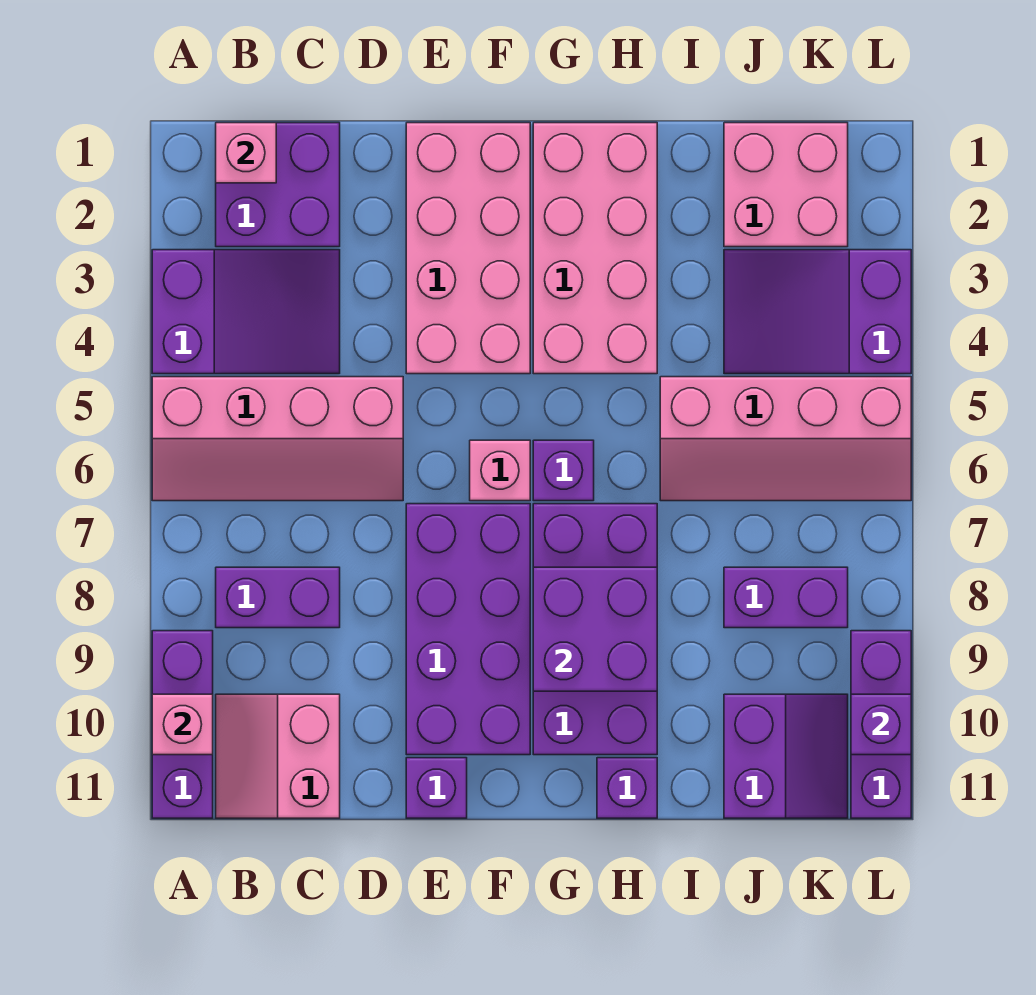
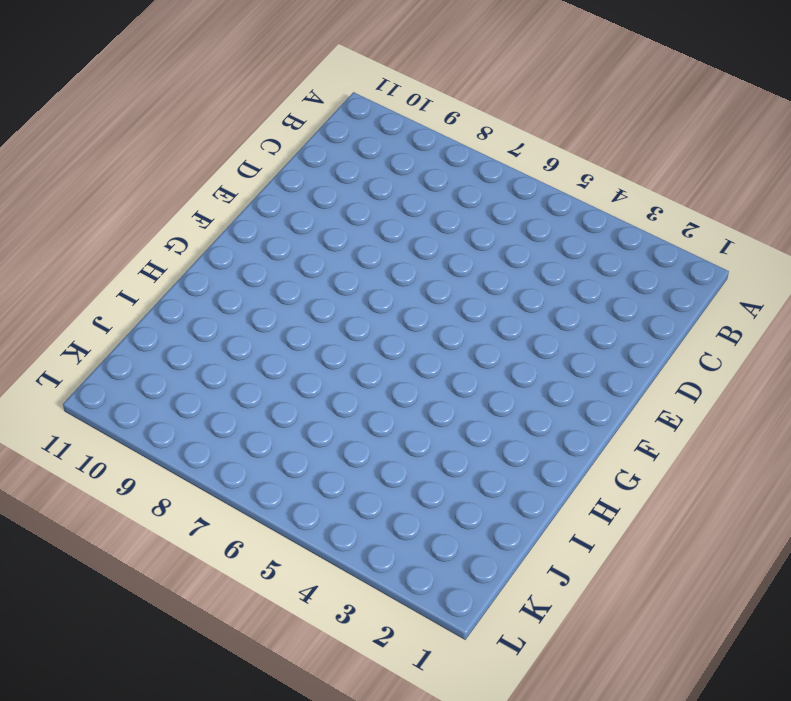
none -> purple slope A3:C4 level 1 top A
none -> pink slope A5:D6 level 1 top 5
none -> purple brick A9:A11 level 1

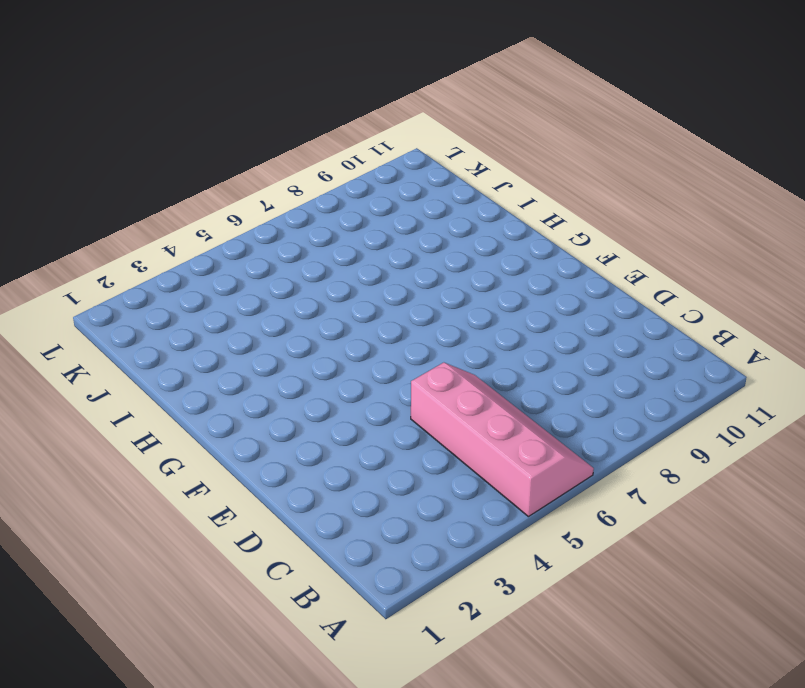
none -> purple slope A3:C4 level 1 top A
none -> purple brick A9:A11 level 1
none -> purple brick B1:C2 level 1

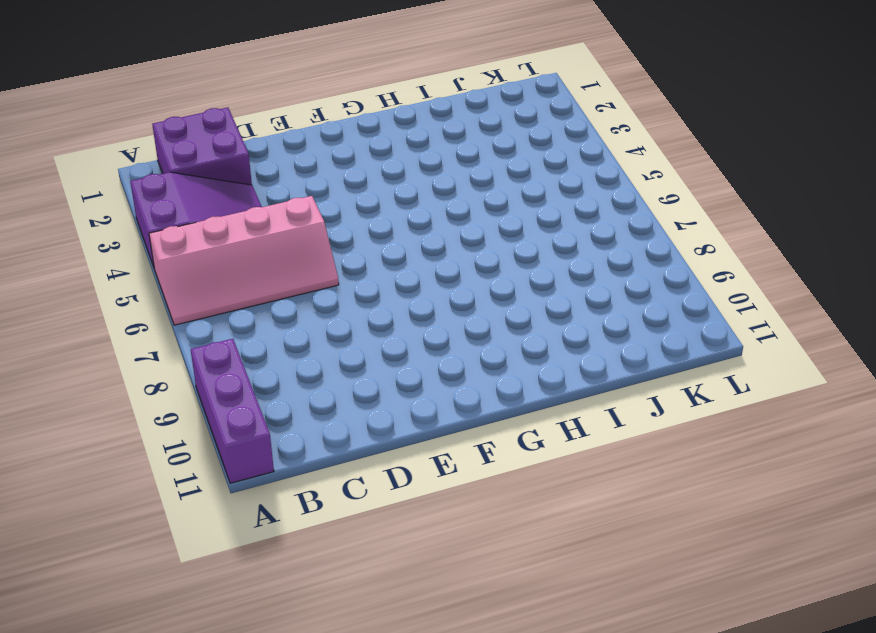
none -> purple brick B8:C8 level 1
none -> pink slope B10:C11 level 1 top C
none -> pink brick E1:F4 level 1

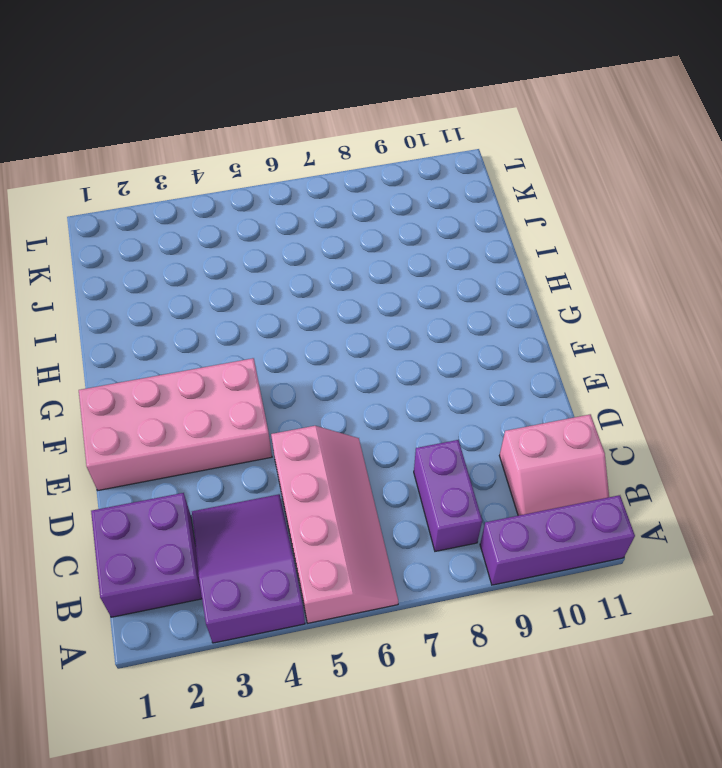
none -> purple brick E7:F10 level 1
none -> purple brick E11 level 1
none -> pink brick F6 level 1

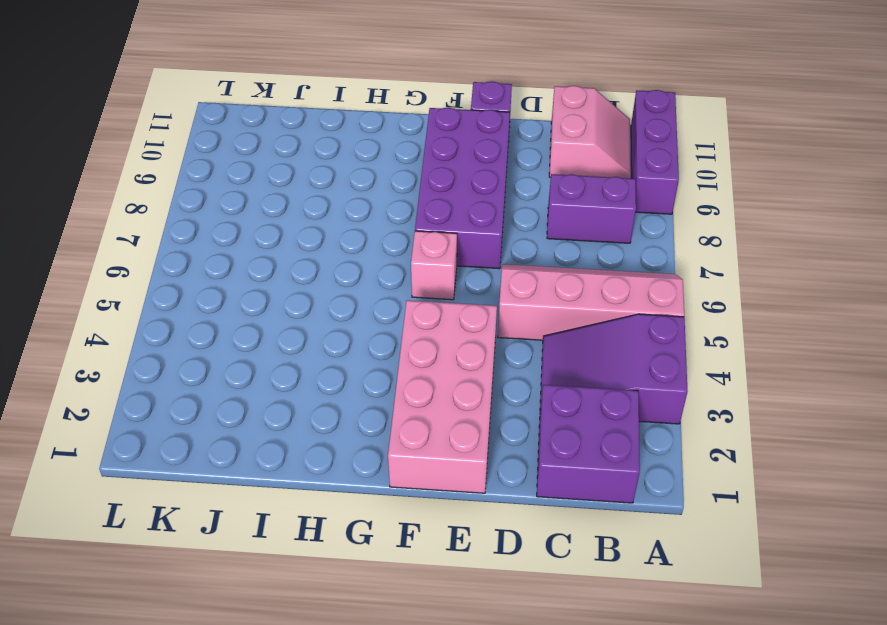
none -> pink brick G1:H4 level 1
none -> purple brick G6 level 1
none -> purple brick G7:H10 level 1

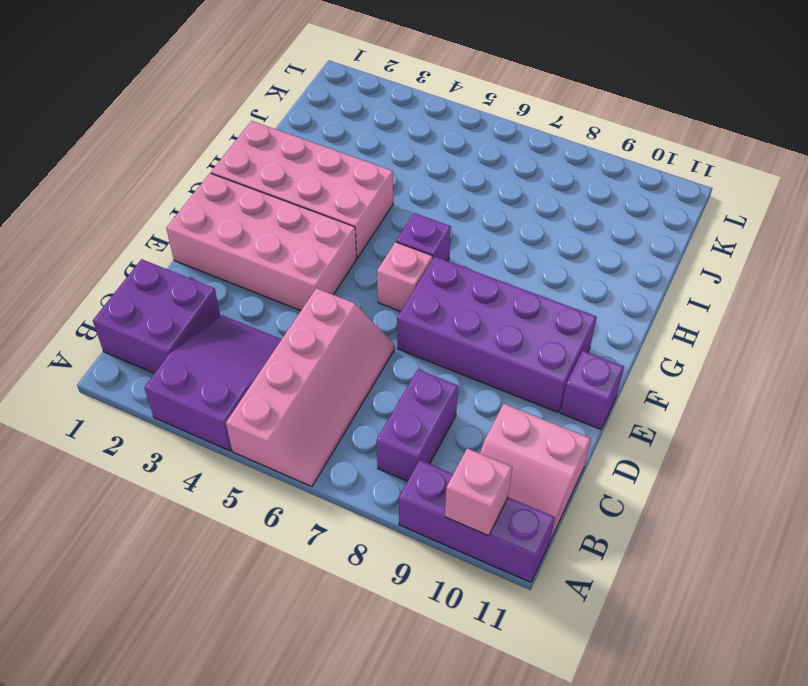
none -> purple brick G7:H10 level 1
none -> purple brick H11 level 1
none -> pink slope I5:L6 level 1 top 5

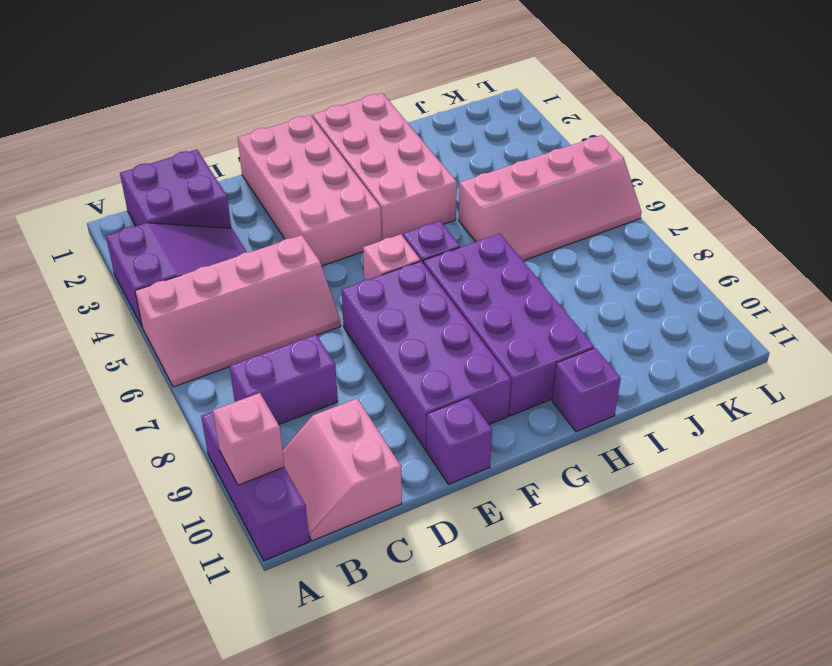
none -> pink brick J1:K2 level 1
none -> purple slope J3:L4 level 1 top L
none -> purple brick J8:K8 level 1

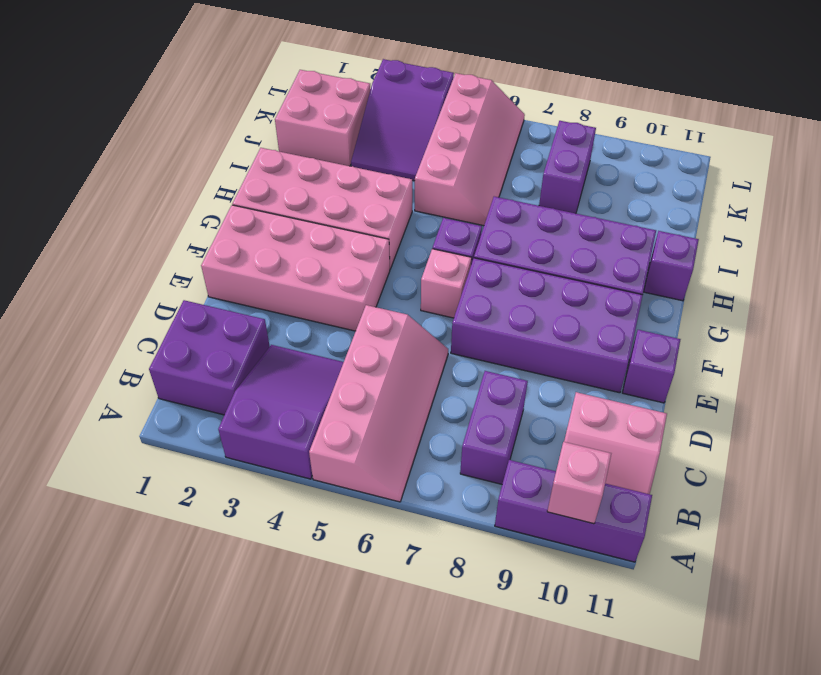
none -> purple slope J10:K11 level 1 top J
none -> purple brick L9:L11 level 1
none -> pink brick B1 level 2

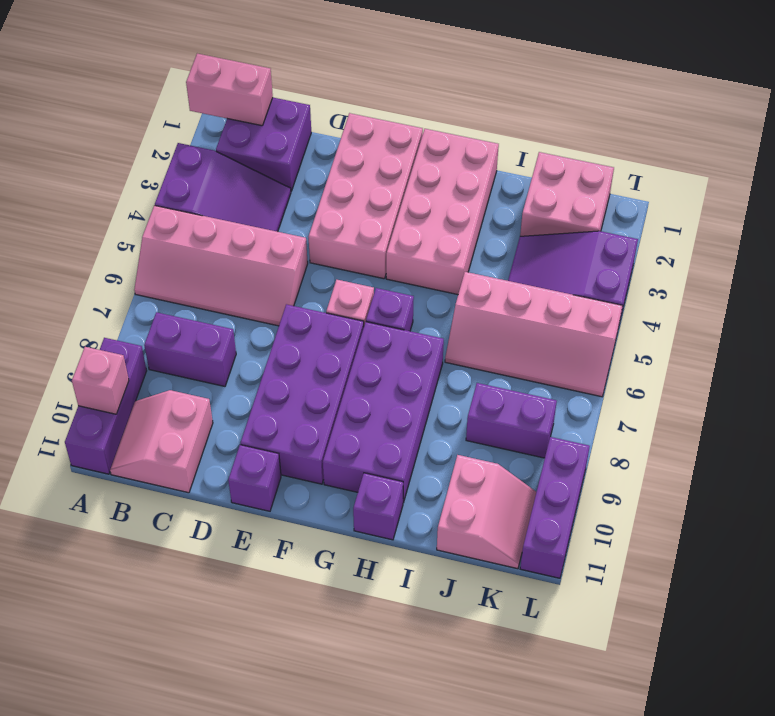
pink brick A1:B1 level 2 -> pink brick B1 level 2
pink slope J10:K11 level 1 top J -> purple slope J10:K11 level 1 top J
none -> purple brick G8:H9 level 2
none -> purple brick L10 level 2

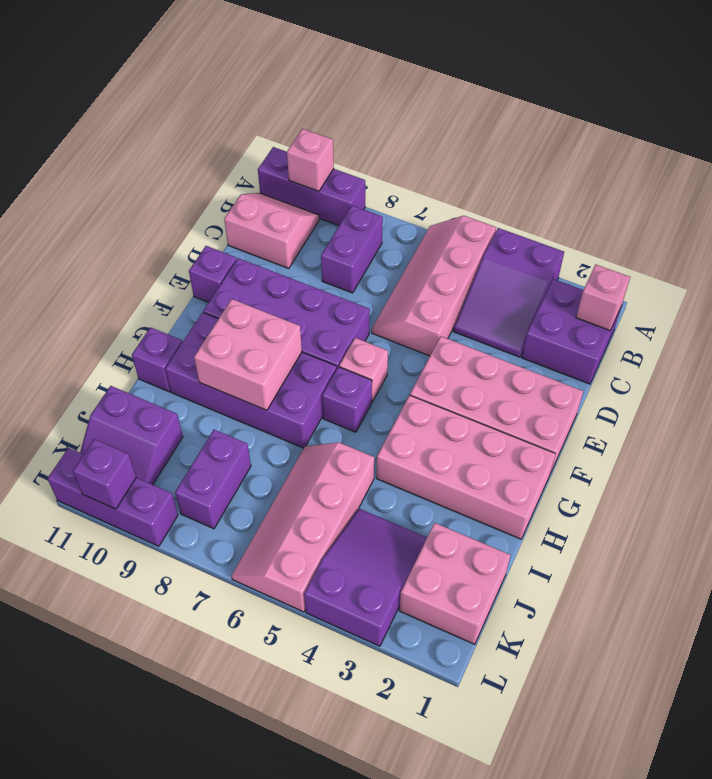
pink brick G8:H9 level 2 -> purple brick G8:H9 level 2

